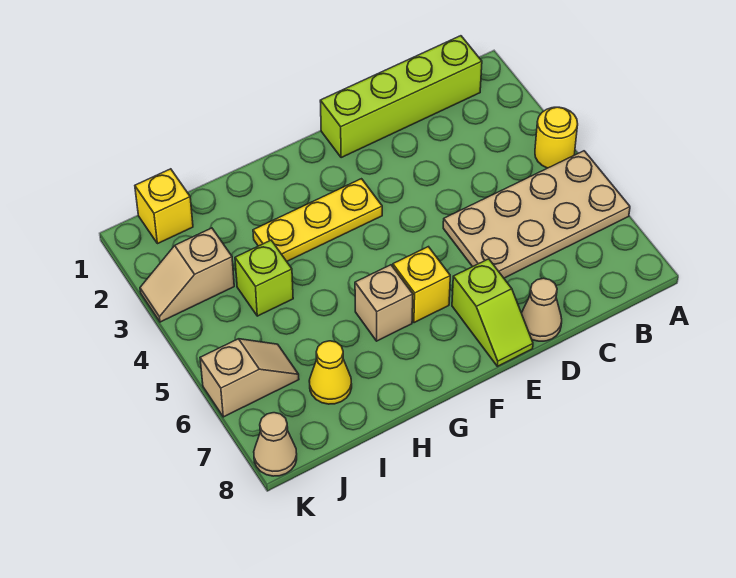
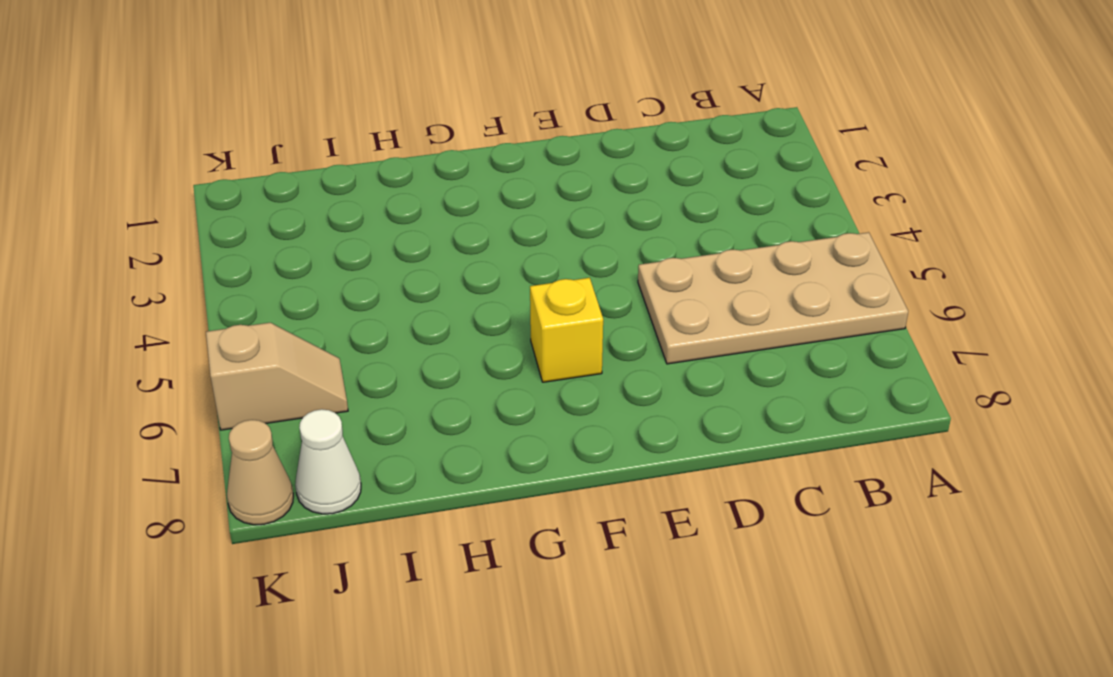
white cone J8 level 1 -> none
none -> yellow round brick A4 level 1
none -> lime brick B1:E1 level 1
none -> tan cone D8 level 1

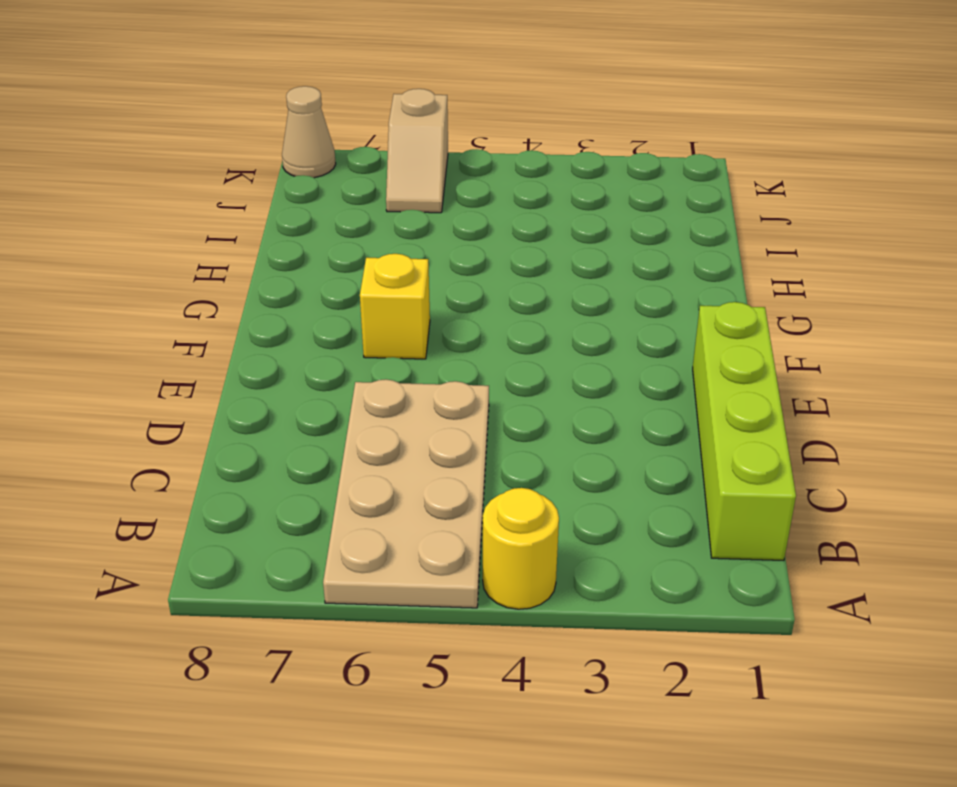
none -> tan cone D8 level 1
none -> lime slope E7:E8 level 1 top 7
none -> yellow plate F3:H3 level 1

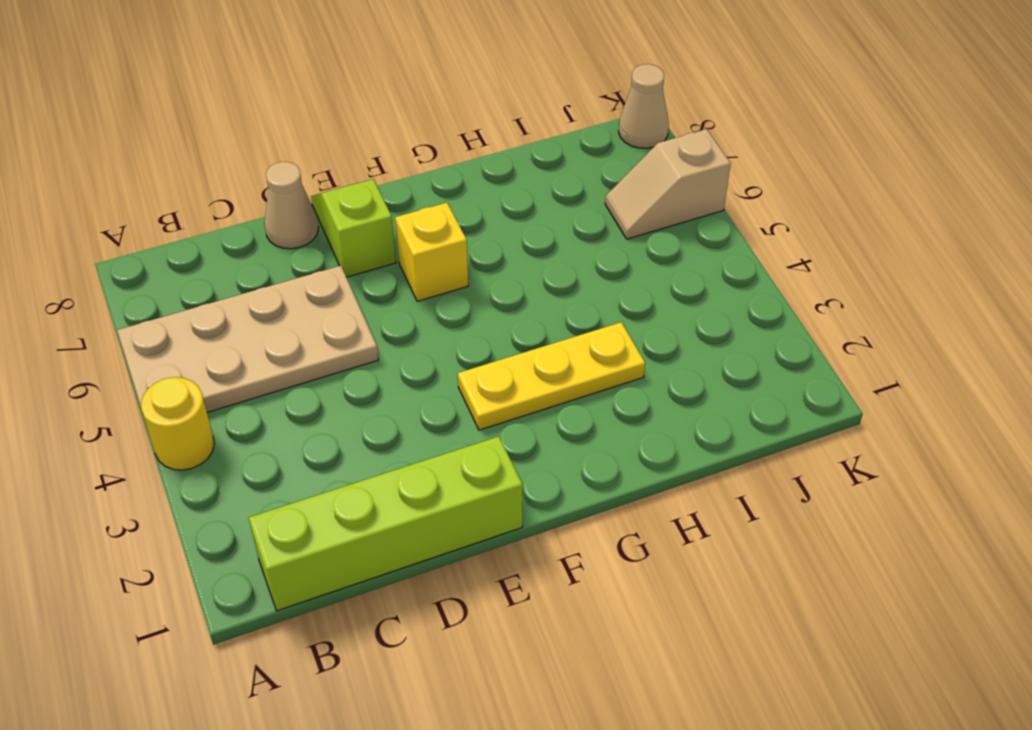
none -> tan brick G6 level 1
none -> lime brick I4 level 1
none -> yellow cone I7 level 1

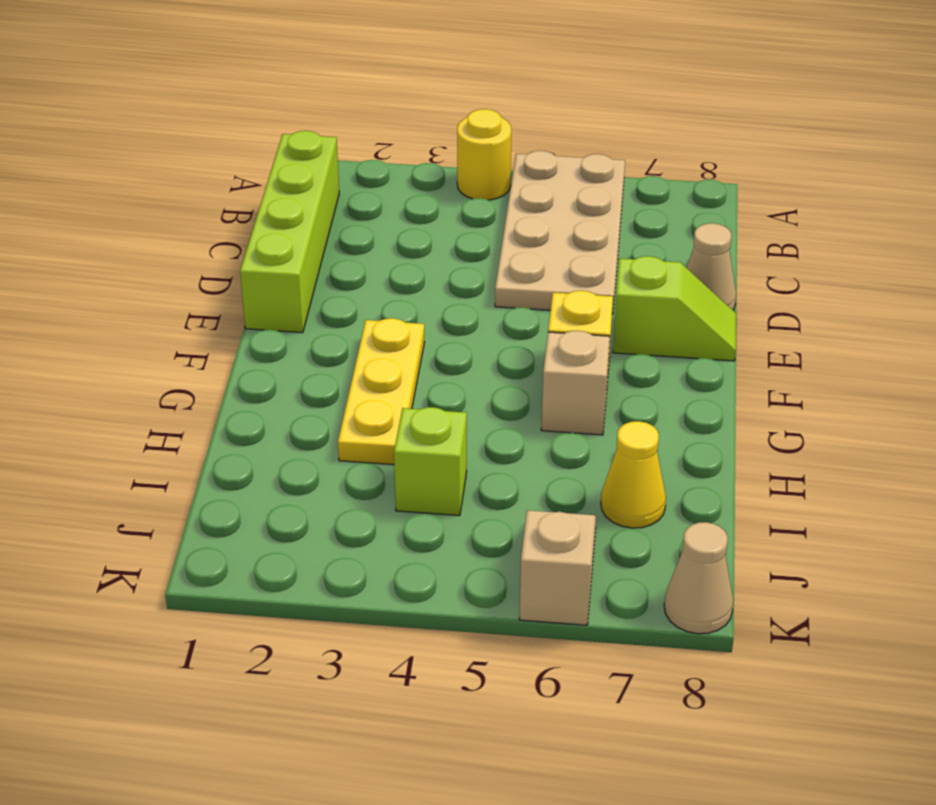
none -> yellow brick J1 level 1
none -> tan slope J3:K3 level 1 top J

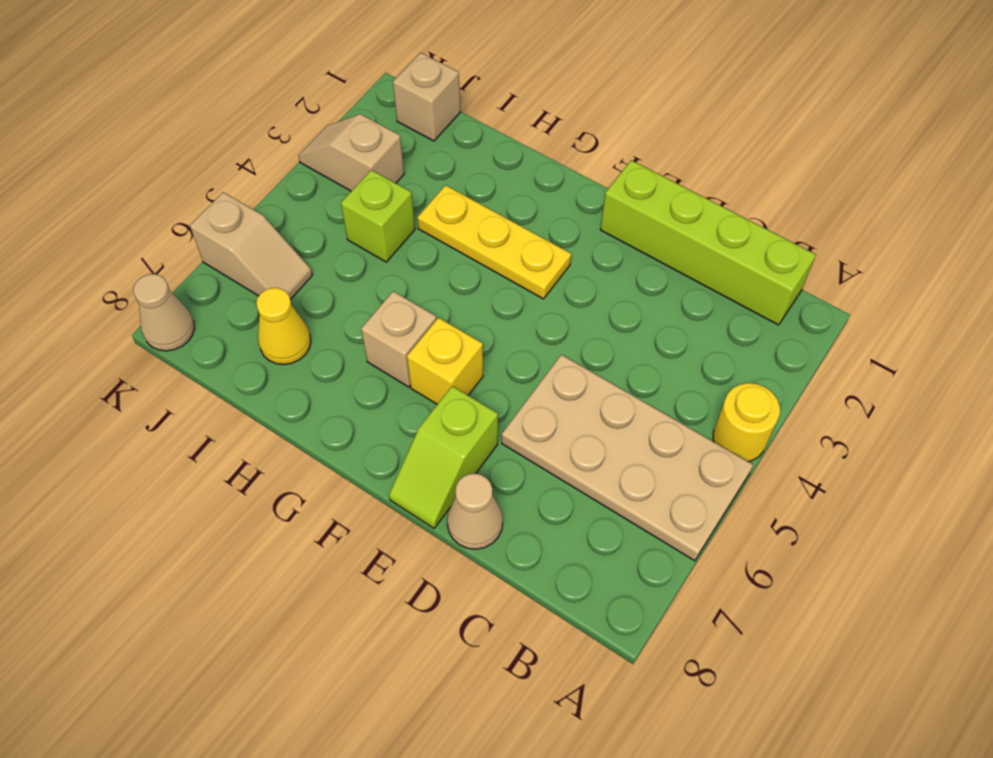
tan brick J1 level 1 -> yellow brick J1 level 1

